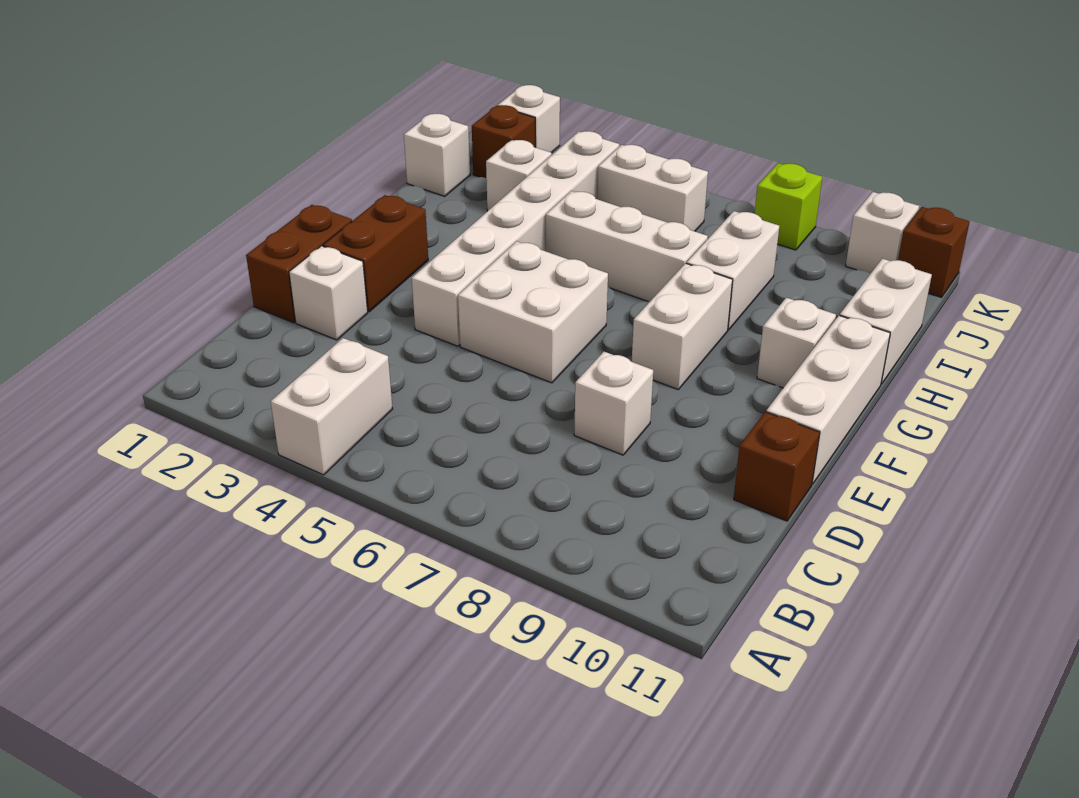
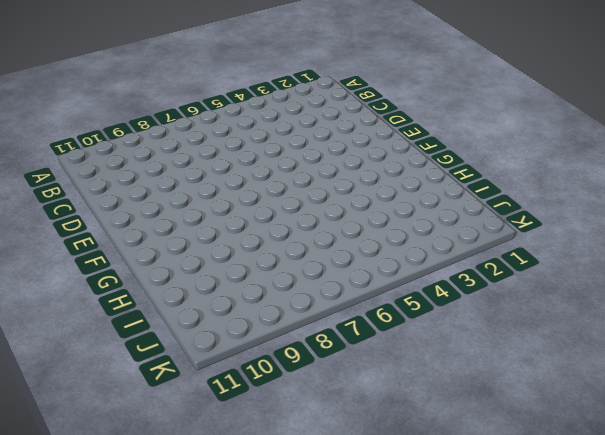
none -> white brick A4:B4 level 1
none -> brown brick D1:E1 level 1
none -> white brick D2 level 1

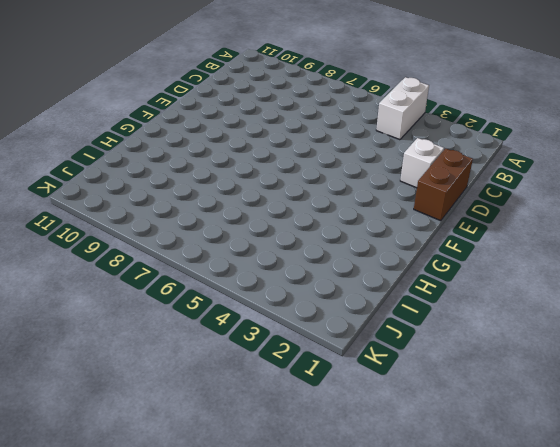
none -> white brick D8 level 1
none -> brown brick D11 level 1
none -> brown brick E2:F2 level 1

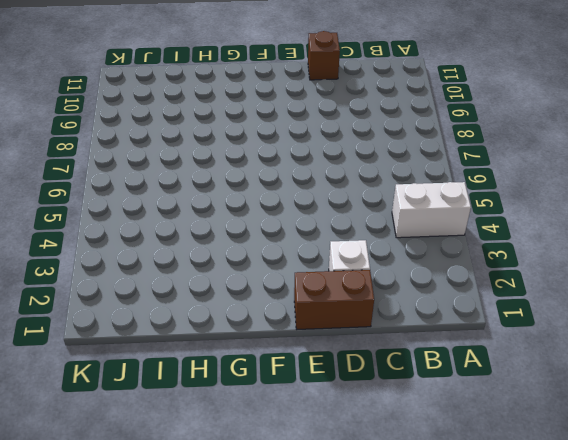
none -> white brick D8 level 1
none -> brown brick E2:F2 level 1
none -> white brick E4:J4 level 1

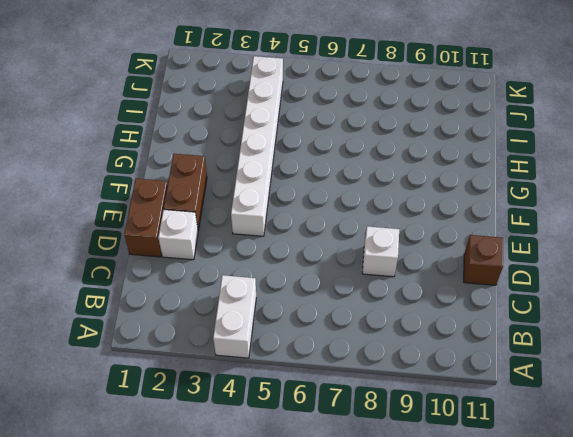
none -> white brick E5:F6 level 1
none -> white brick E11:G11 level 1
none -> white brick F8:G8 level 1

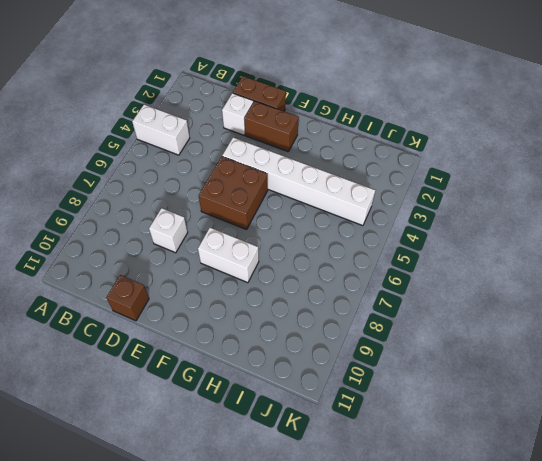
brown brick E5:F6 level 1 -> white brick E5:F6 level 1
none -> white brick E11:G11 level 1
none -> white brick G10 level 1
none -> white brick H5:H7 level 1

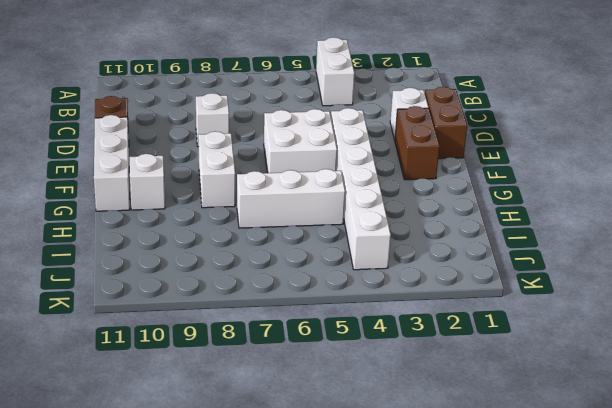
none -> white brick H8:I8 level 1
none -> white brick H11:I11 level 1
none -> white brick I1 level 1

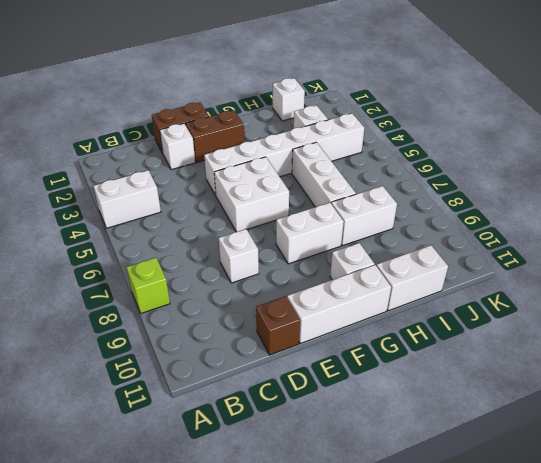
lime brick A8 level 1 -> lime brick K8 level 1
none -> brown brick J2 level 1
none -> white brick J5:J6 level 1
none -> white brick K2 level 1

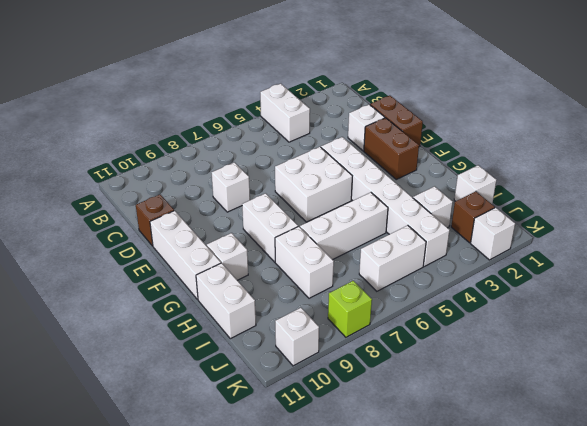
none -> brown brick K11 level 1

